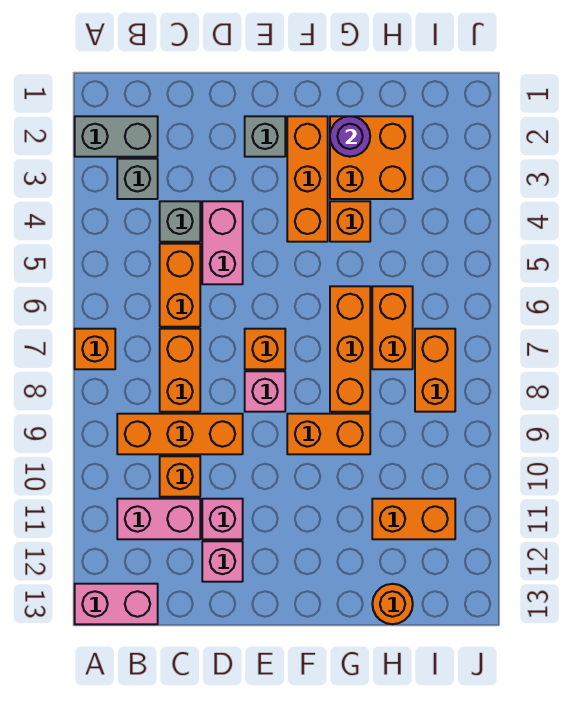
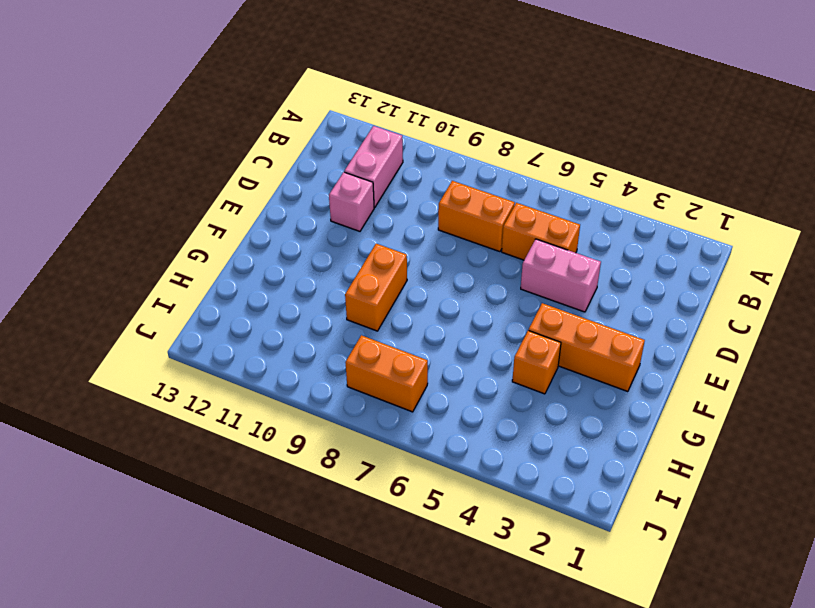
none -> grey brick A2:B2 level 1
none -> orange brick A7 level 1
none -> pink brick A13:B13 level 1

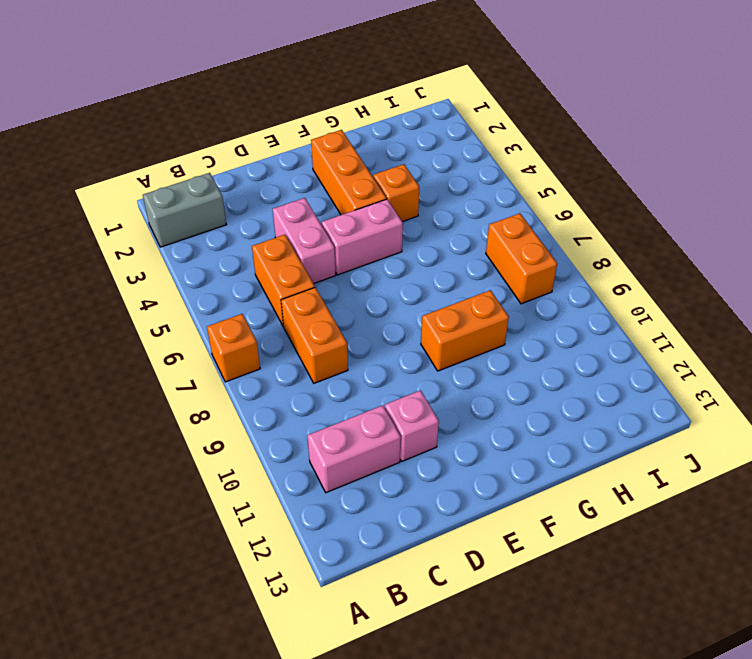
pink brick E5:F5 level 1 -> pink brick A13:B13 level 1
none -> grey brick B3 level 1
none -> orange brick B9:D9 level 1
none -> grey brick C4 level 1

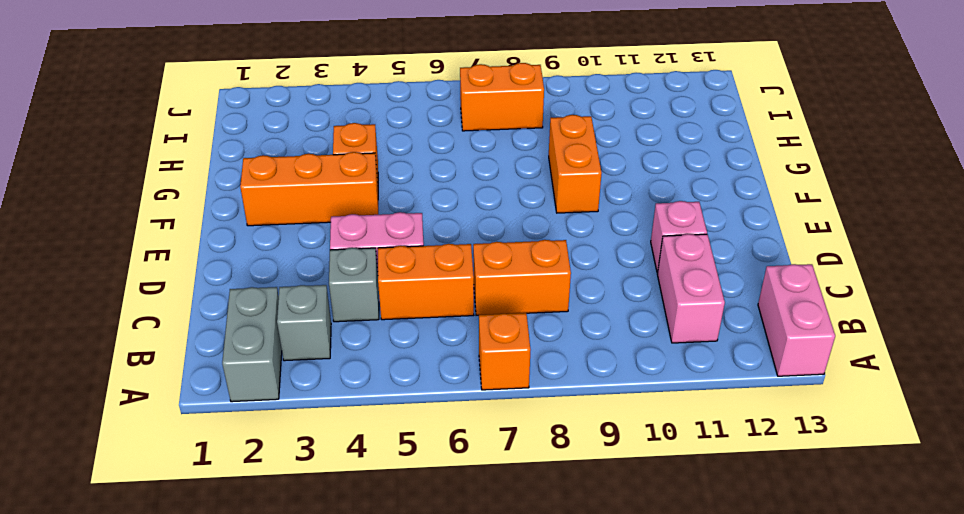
none -> orange brick B9:D9 level 1
none -> orange brick C10 level 1
none -> pink brick D12 level 1

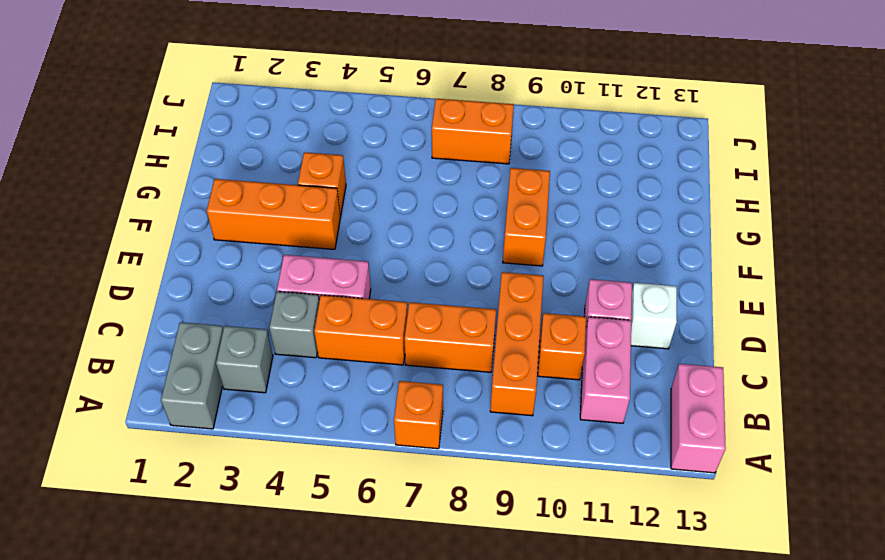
white brick D12 level 1 -> pink brick D12 level 1
none -> grey brick E2 level 1
none -> orange brick E7 level 1
none -> pink brick E8 level 1

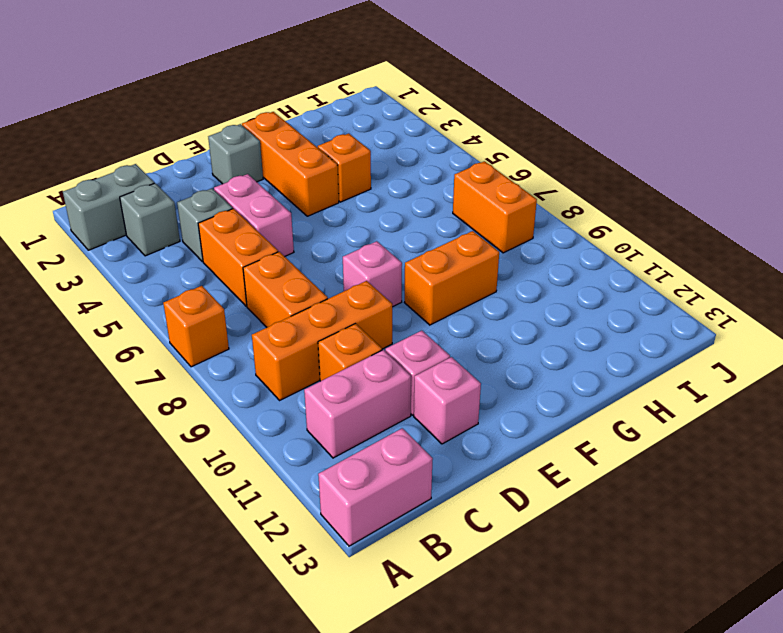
none -> orange brick E7 level 1
none -> orange brick G2:H3 level 1
none -> orange brick G6:G8 level 1

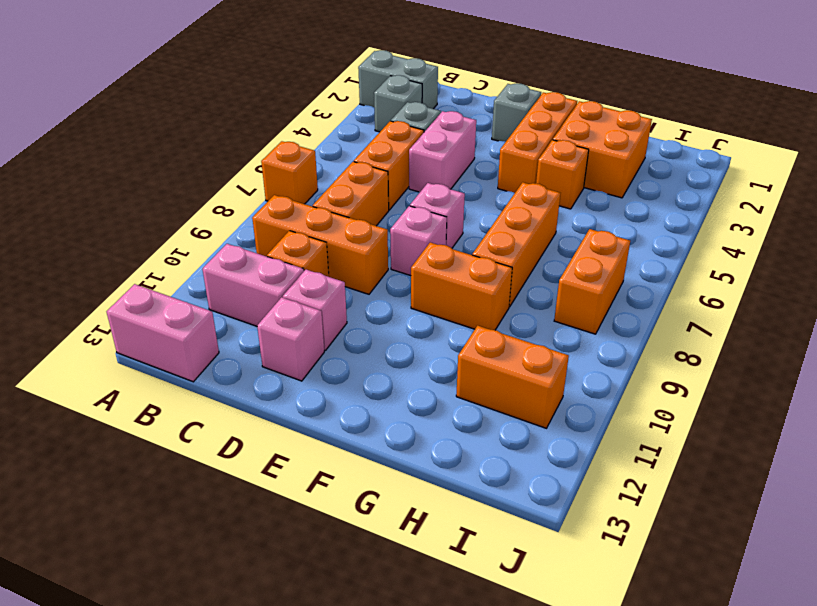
pink brick E7 level 1 -> orange brick E7 level 1
none -> orange brick H6:H7 level 1
none -> orange round brick H13 level 1
none -> purple round brick G2 level 2

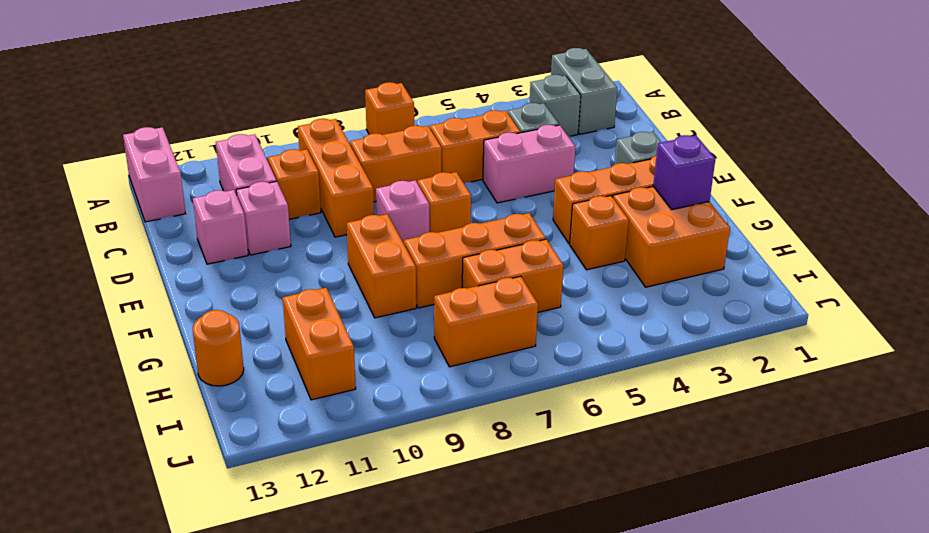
purple brick G2 level 2 -> purple round brick G2 level 2

